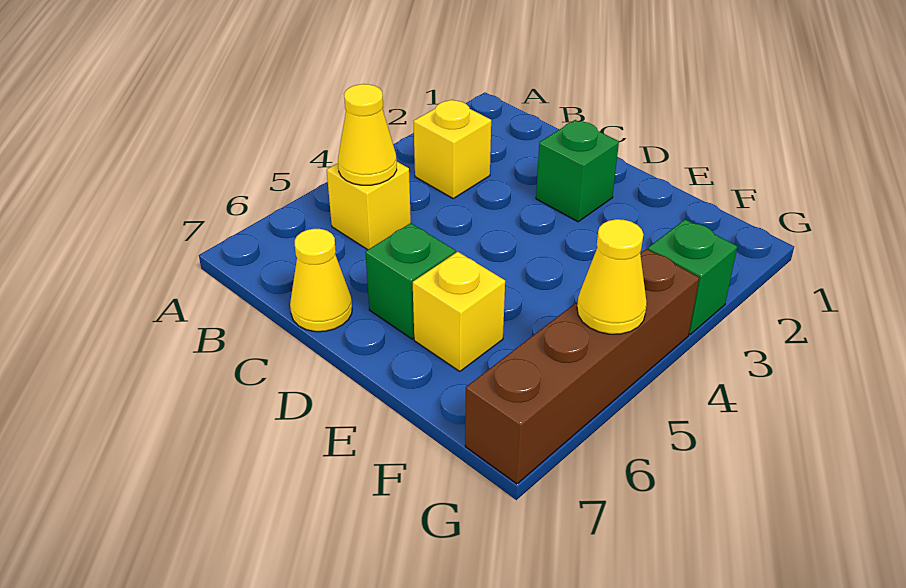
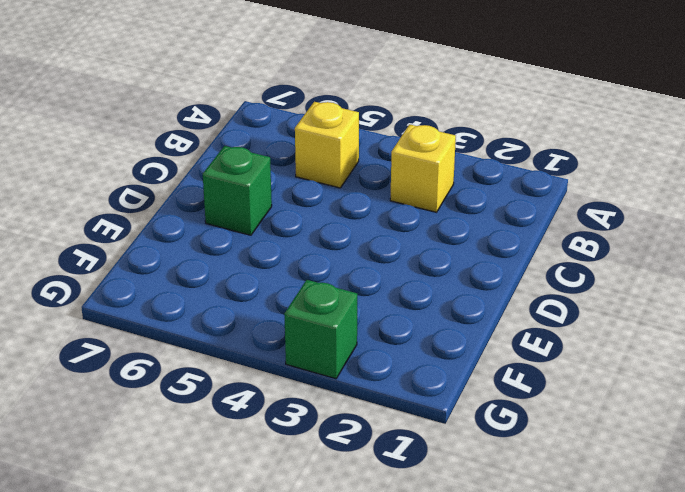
none -> yellow cone C7 level 1
none -> green brick D2 level 1

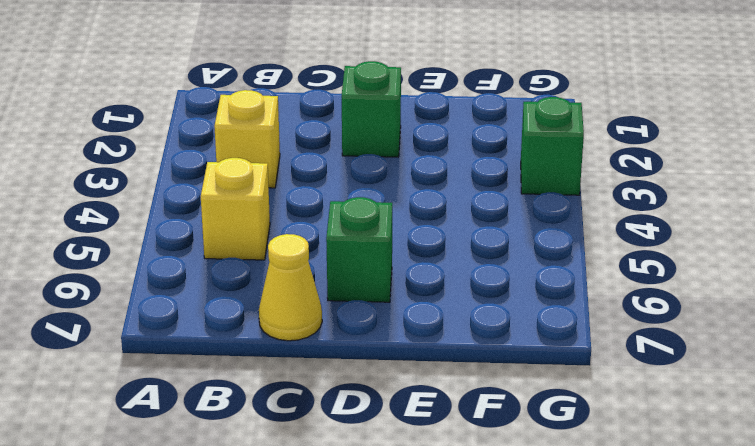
none -> yellow brick E6 level 1
none -> brown brick G4:G7 level 1

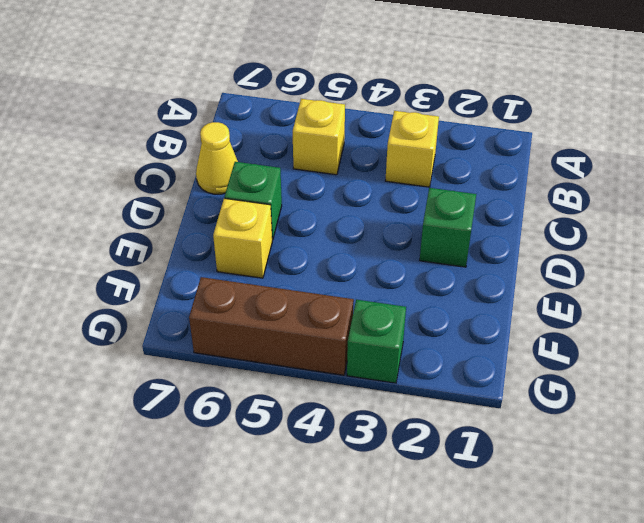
brown brick G4:G6 level 1 -> brown brick G4:G7 level 1
none -> yellow cone B5 level 2
none -> yellow cone G5 level 2

